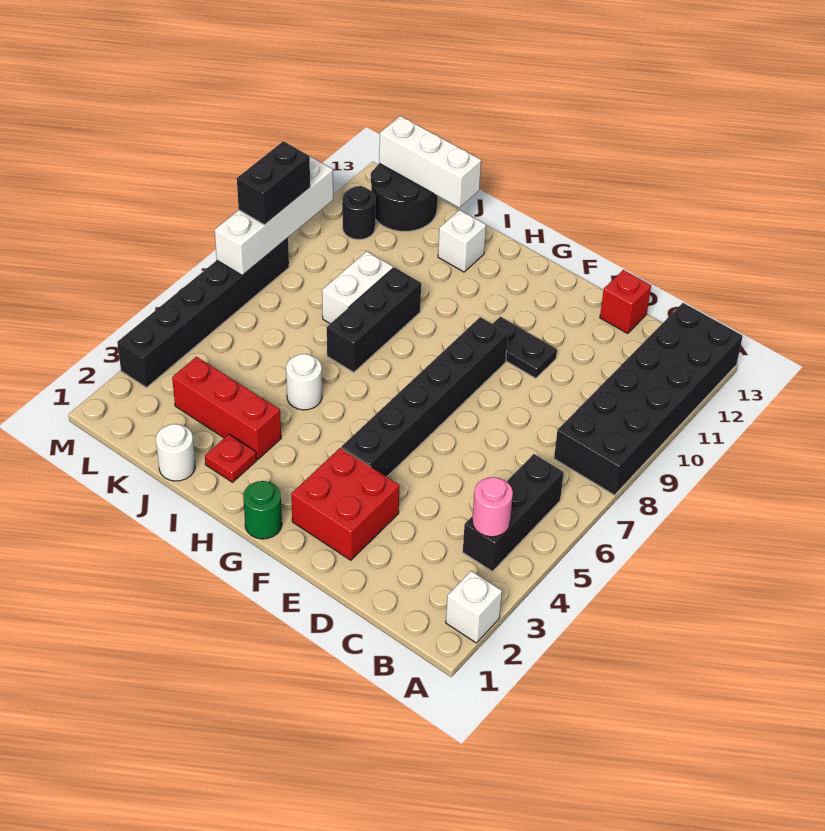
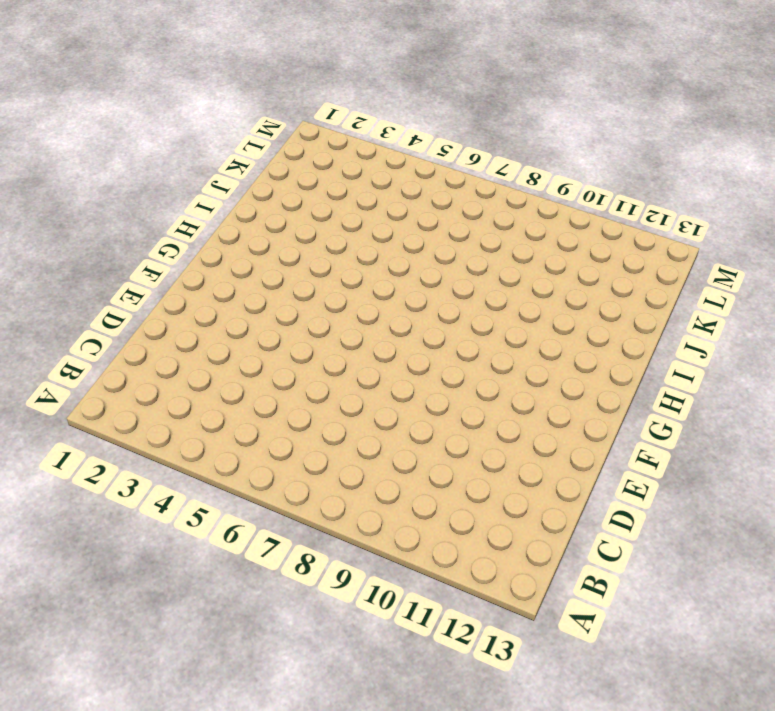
none -> white brick A2 level 1
none -> black brick A8:B13 level 1
none -> black brick B4:B6 level 1

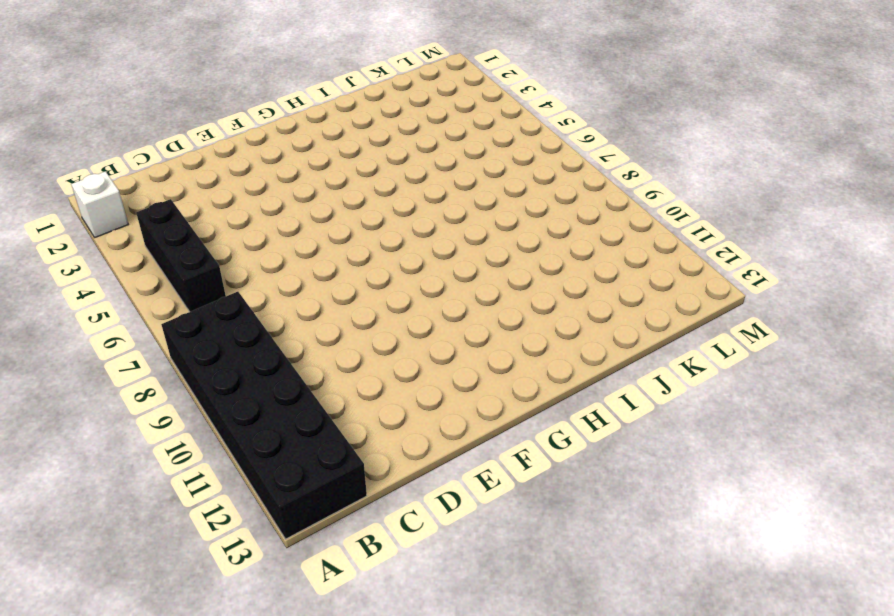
none -> red brick D13 level 1
none -> red brick E2:F3 level 1
none -> black plate E10:F10 level 1

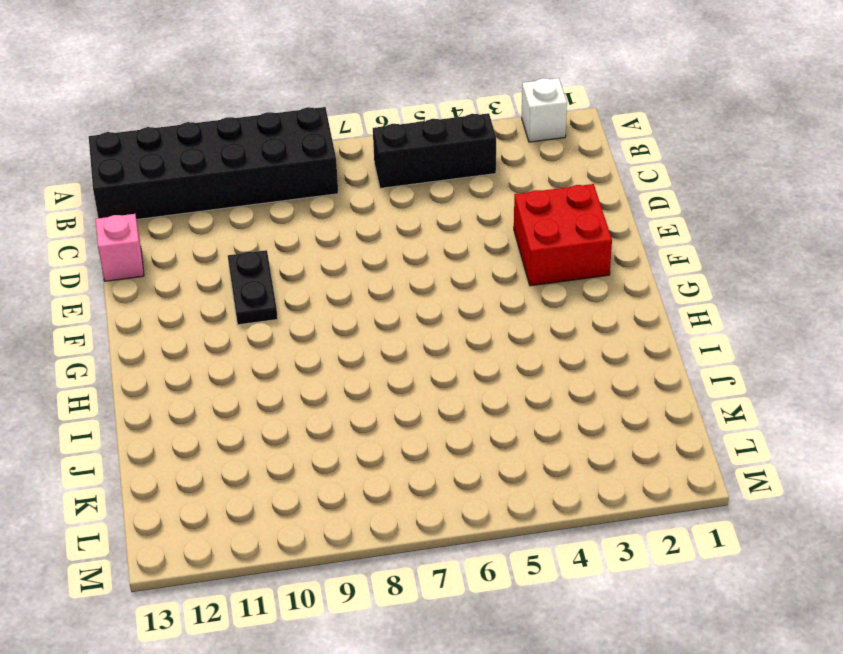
pink brick D13 level 1 -> red brick D13 level 1
none -> black brick F4:F9 level 1
none -> green round brick G1 level 1
none -> red plate I2 level 1

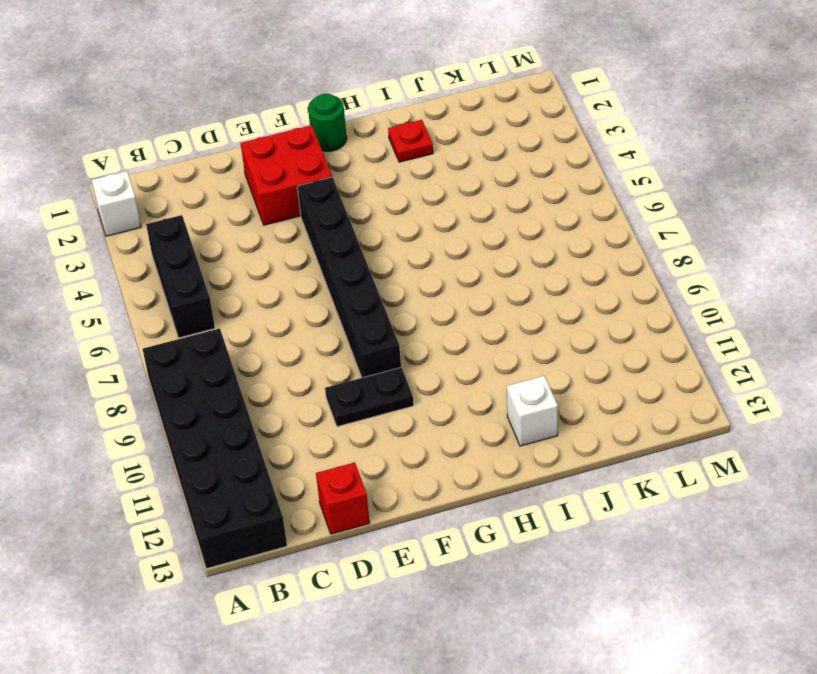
none -> red brick I3:K3 level 1
none -> white round brick I5 level 1
none -> black brick I7:I9 level 1

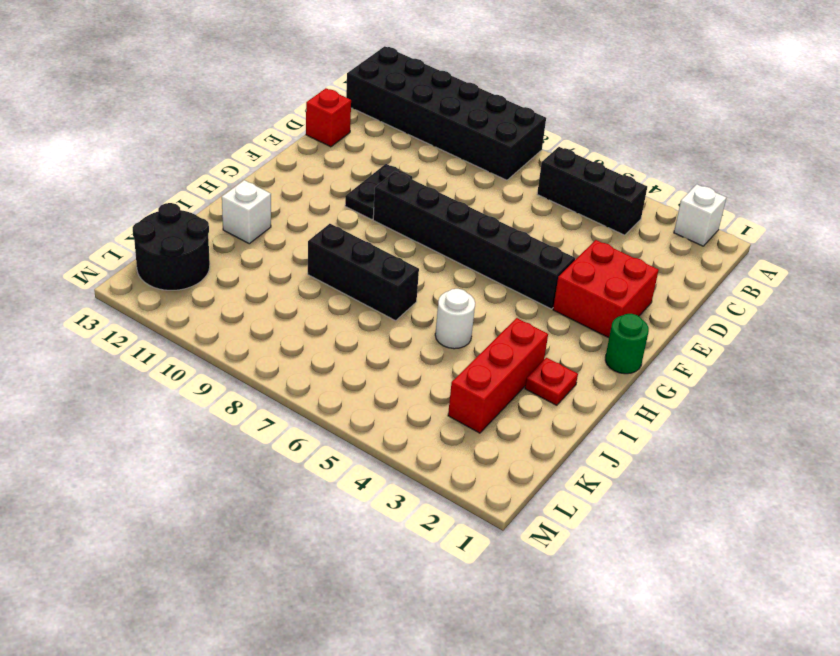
none -> white round brick J1 level 1
none -> white brick J8:J9 level 1
none -> black round brick L11 level 1

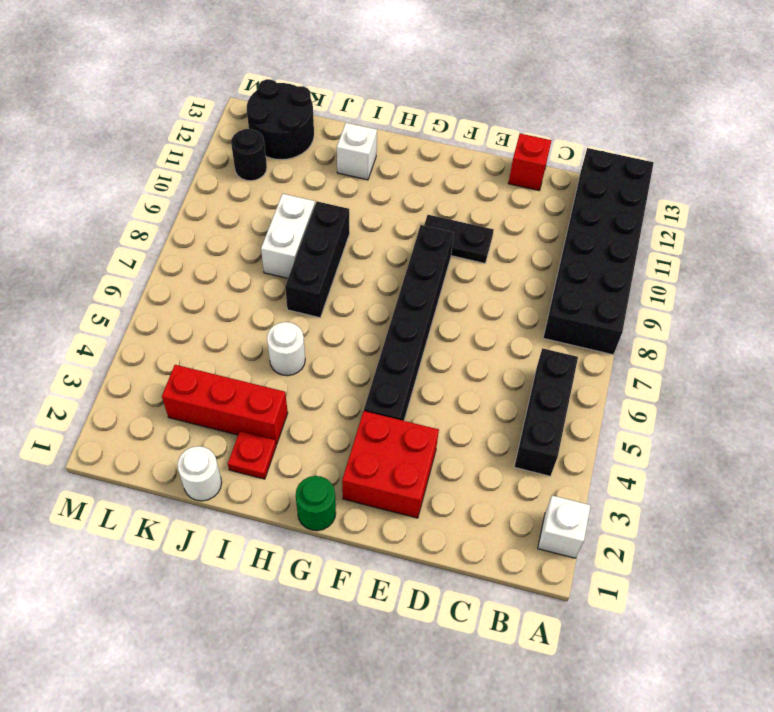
none -> black brick M3:M8 level 1
none -> pink round brick B4 level 2
none -> white brick J13:L13 level 2

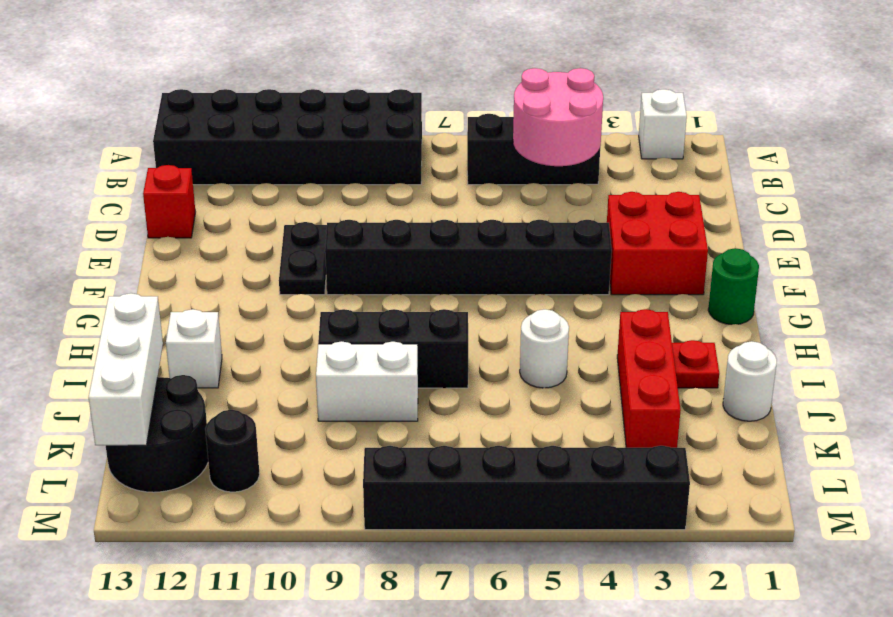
pink round brick B4:C5 level 2 -> pink round brick B4 level 2
none -> white brick M7:M10 level 2
none -> black brick M8:M9 level 3

